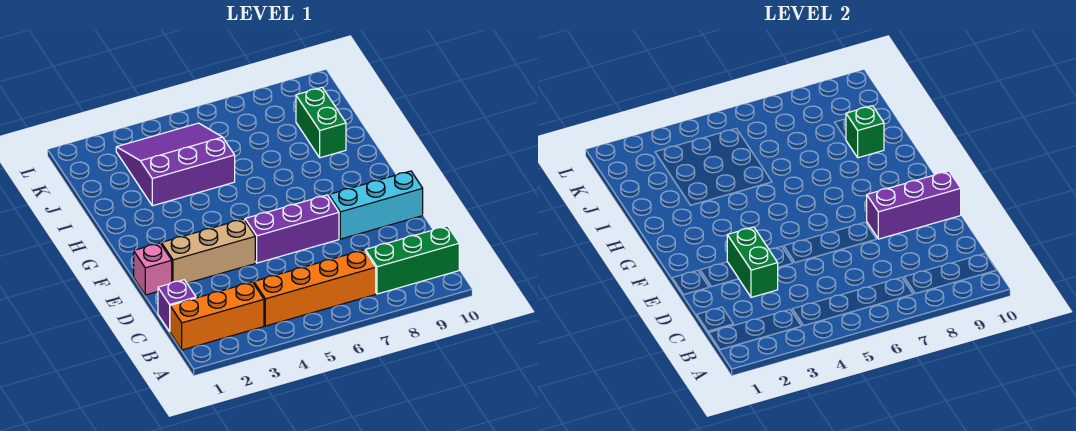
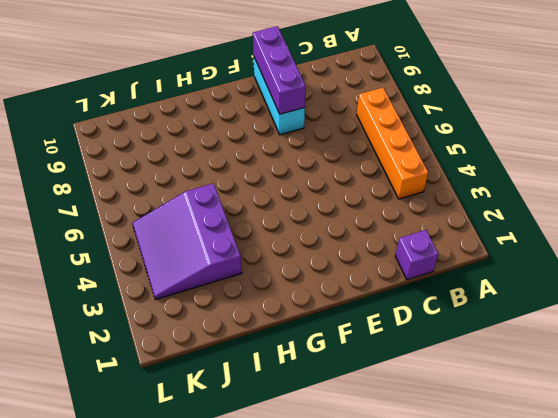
none -> orange brick B1:B3 level 1
none -> green brick B8:B10 level 1
none -> pink brick E1 level 1

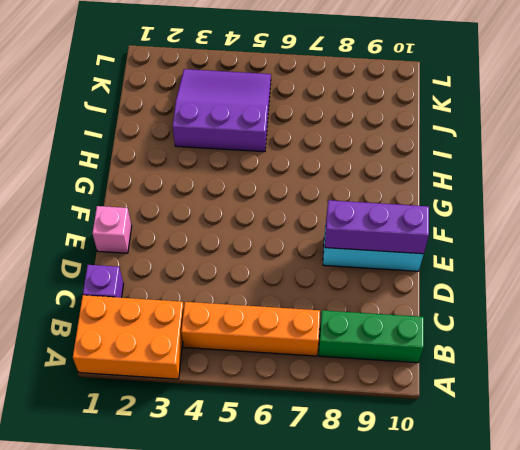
orange brick A1:B3 level 1 -> orange brick B1:B3 level 1
none -> tan brick E2:E4 level 1
none -> purple brick E5:E7 level 1
none -> green brick I9:J9 level 1

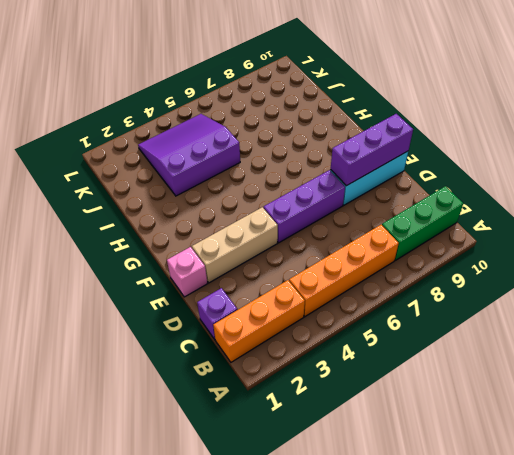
none -> green brick I9:J9 level 1
none -> green brick D3:E3 level 2
none -> green brick I9 level 2

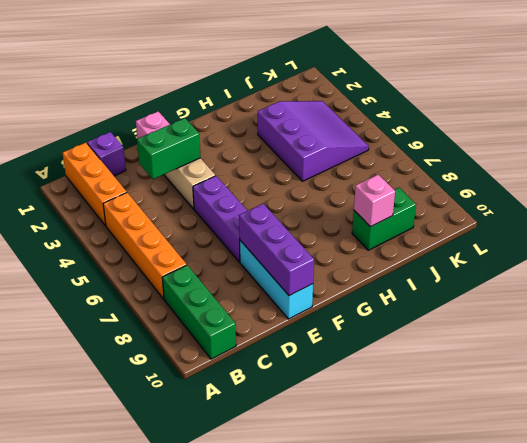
pink brick I9 level 2 -> green brick I9 level 2

